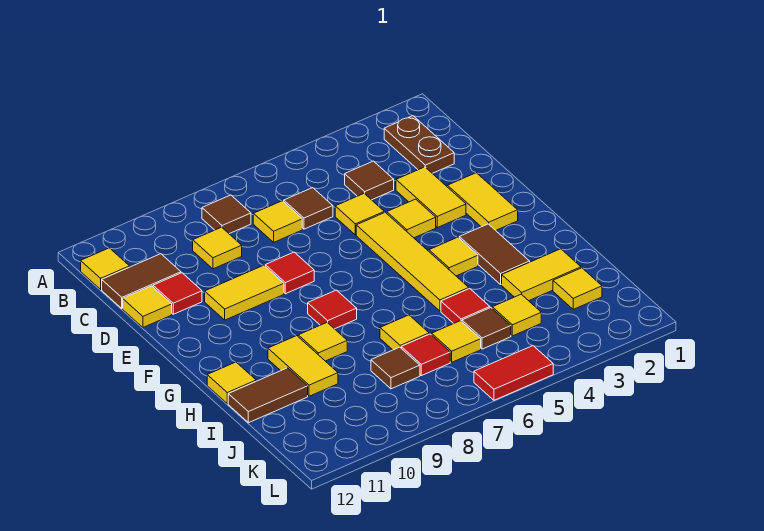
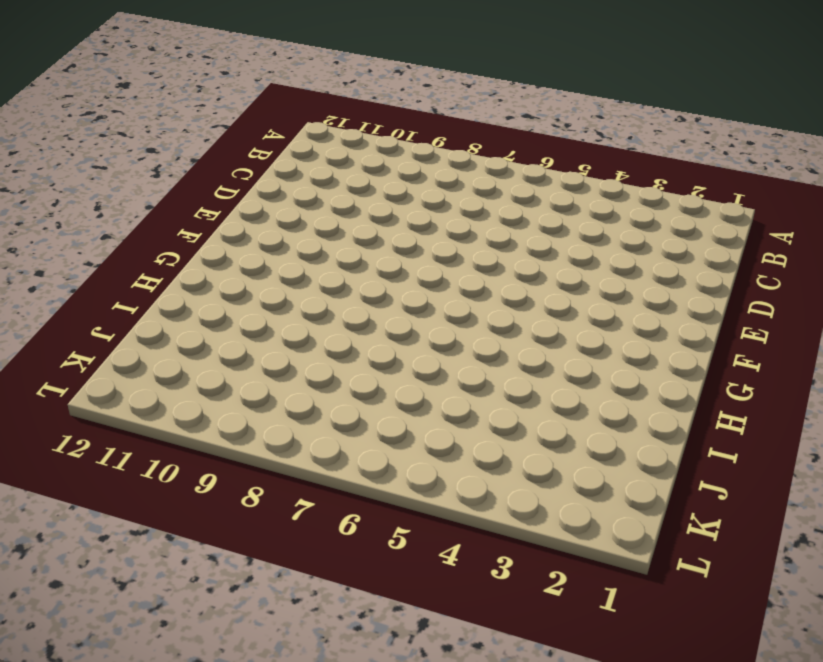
none -> brown plate B2:C2 level 1
none -> brown tile B8 level 1
none -> yellow tile B12 level 1
none -> brown tile C4 level 1

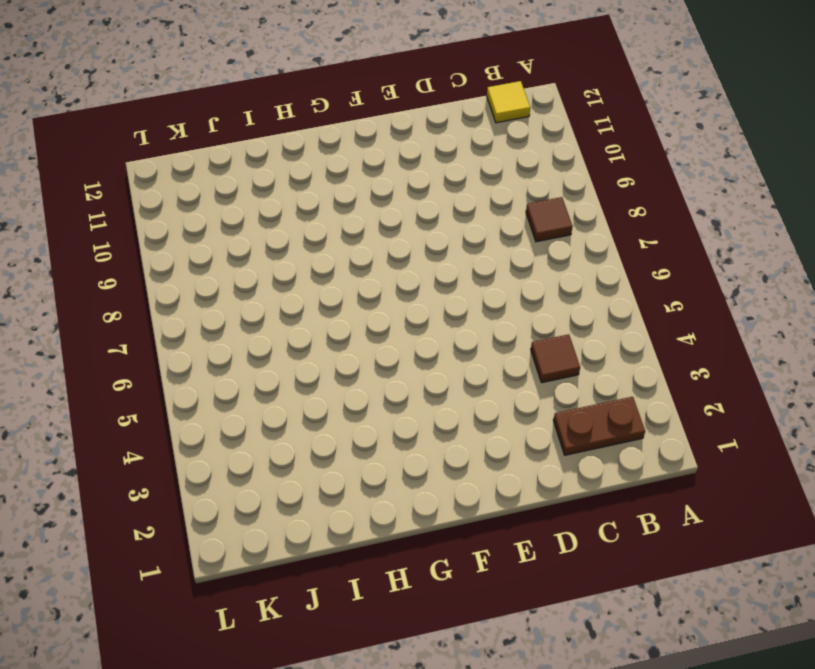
none -> brown tile C6 level 1
none -> yellow tile C7 level 1
none -> yellow tile C9 level 1
none -> brown tile C11:C12 level 1

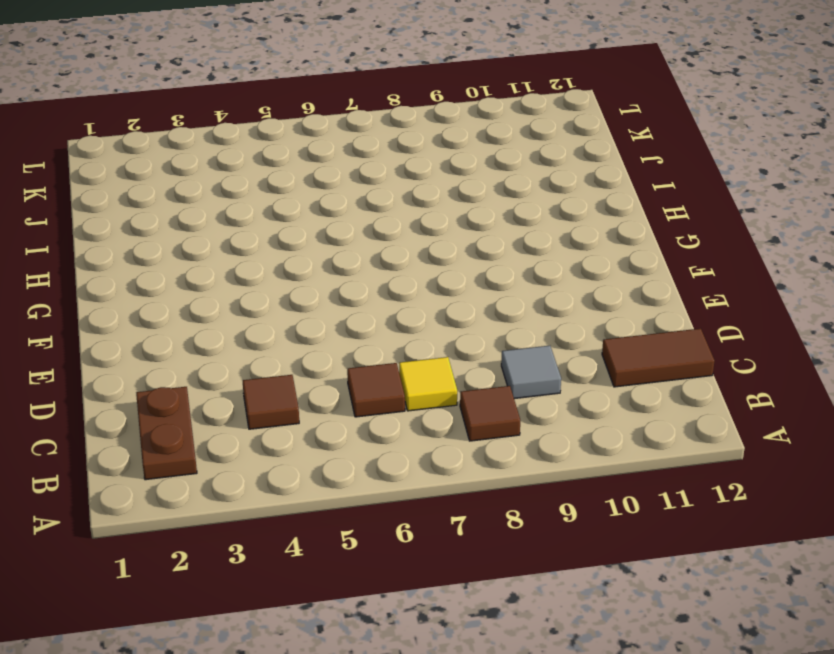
grey tile C9 level 1 -> yellow tile C9 level 1
none -> yellow tile B12 level 1
none -> yellow tile D3:E3 level 1
none -> yellow tile D5 level 1
none -> red tile D11 level 1

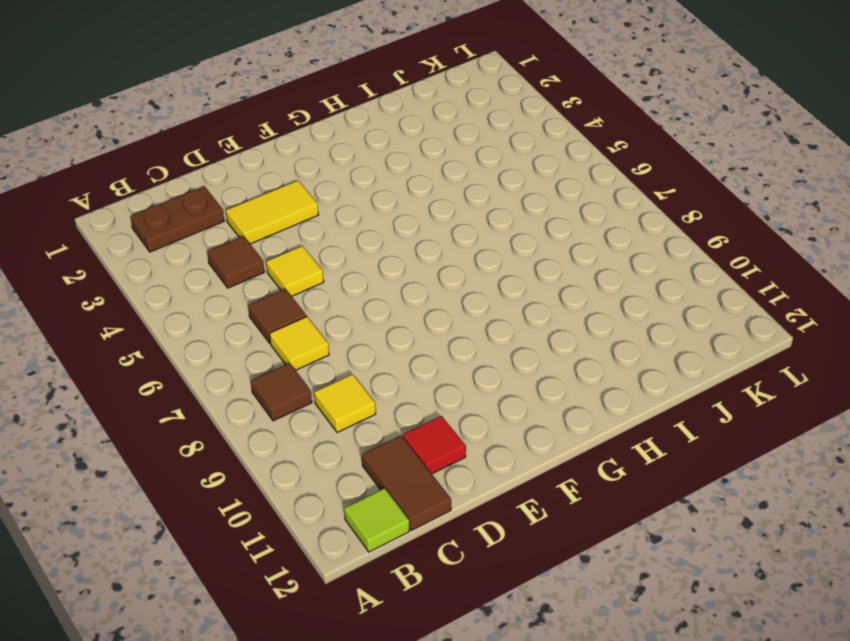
lime tile B12 level 1 -> yellow tile B12 level 1
none -> yellow tile D12 level 1
none -> yellow tile E2:F2 level 1
none -> yellow tile E4 level 1
none -> yellow tile E5:H5 level 1

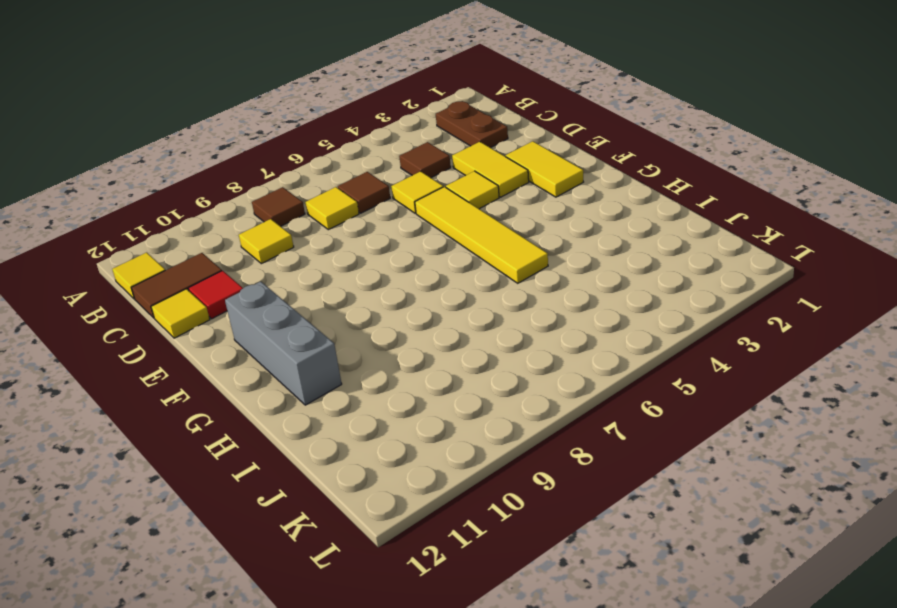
grey brick F11:H11 level 1 -> none
none -> red tile E8 level 1
none -> yellow tile E9:E10 level 1
none -> brown tile G3:H3 level 1
none -> yellow tile G4 level 1

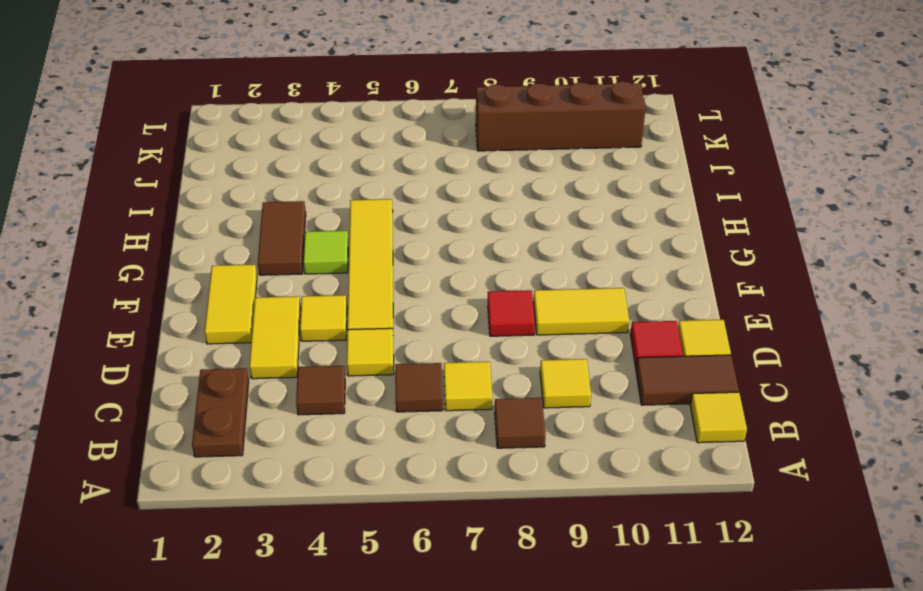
lime tile G4 level 1 -> yellow tile G4 level 1
brown brick K8:K11 level 1 -> none
none -> red tile G8 level 1
none -> yellow tile H9 level 1
none -> yellow tile H10:I10 level 1
none -> yellow tile H12 level 1

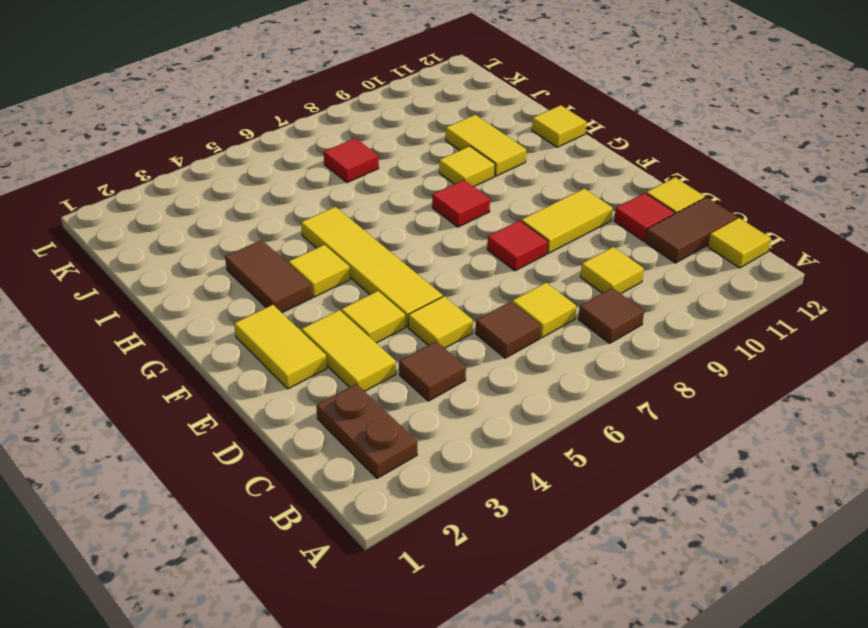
none -> yellow tile I2:I3 level 1
none -> red tile I5 level 1
none -> yellow tile I7 level 1
none -> brown tile I11:I12 level 1

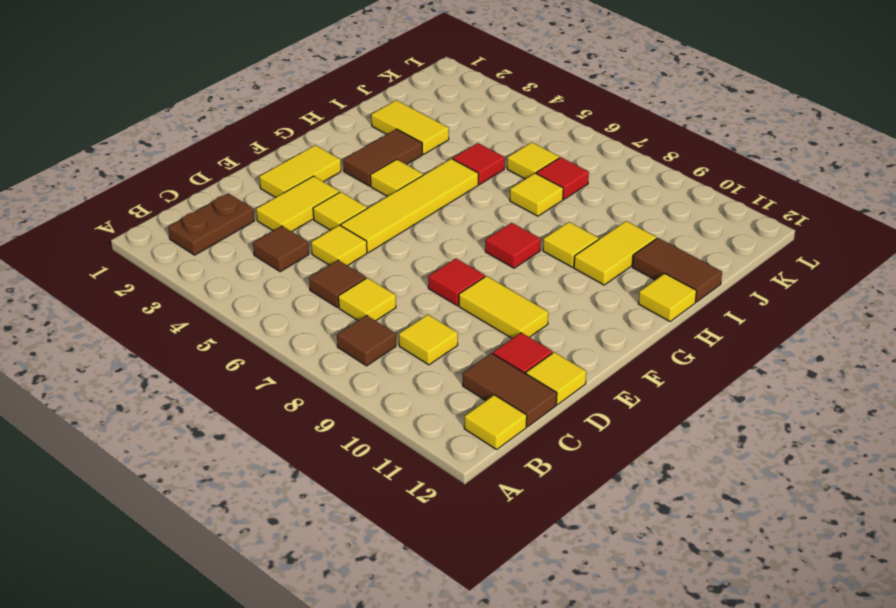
none -> yellow tile J2 level 1
none -> yellow tile J4 level 1
none -> brown tile J5 level 1
none -> brown tile J8 level 1

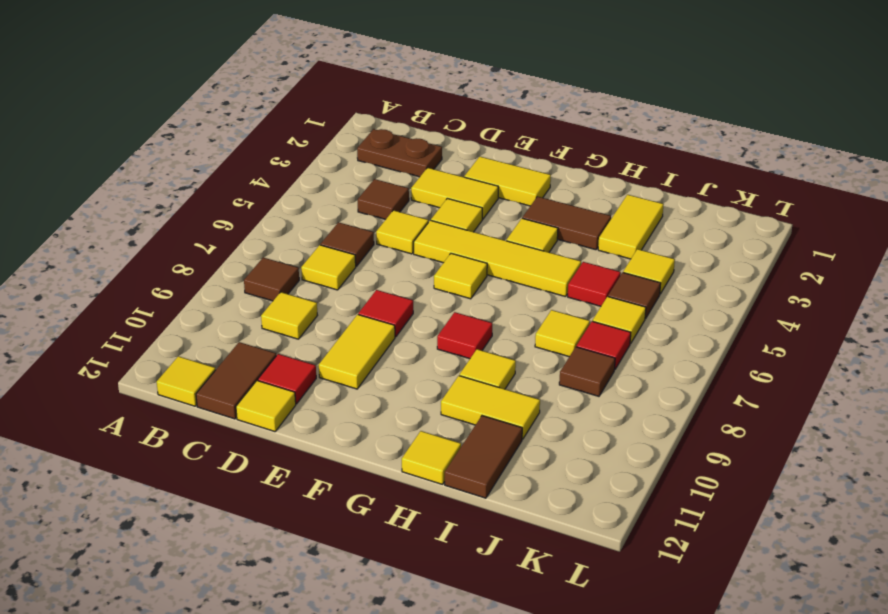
yellow tile F6 level 1 -> yellow tile J2 level 1
none -> red tile L5:L6 level 1

